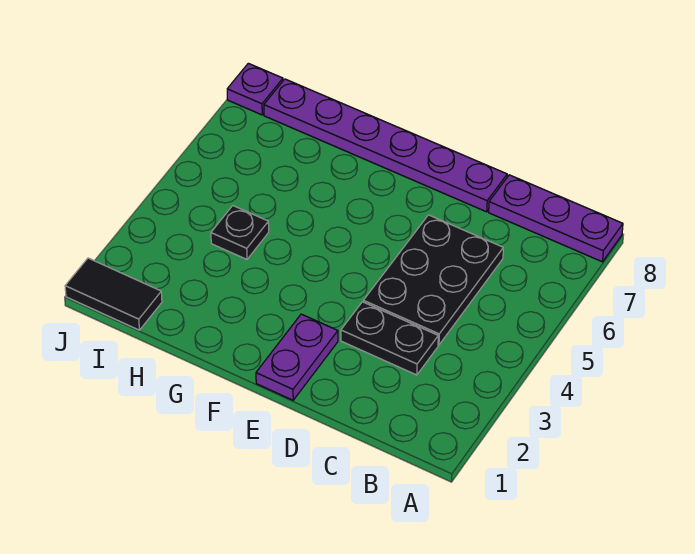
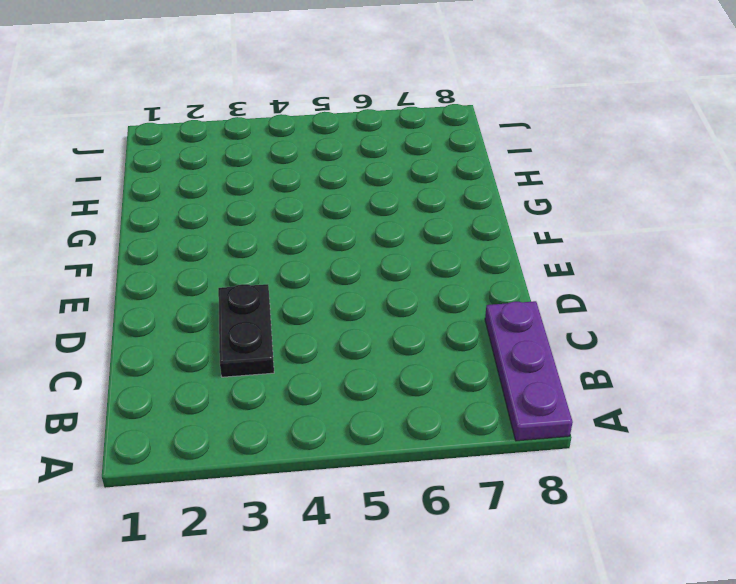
none -> black plate C4:D6 level 1
none -> purple plate D8:I8 level 1

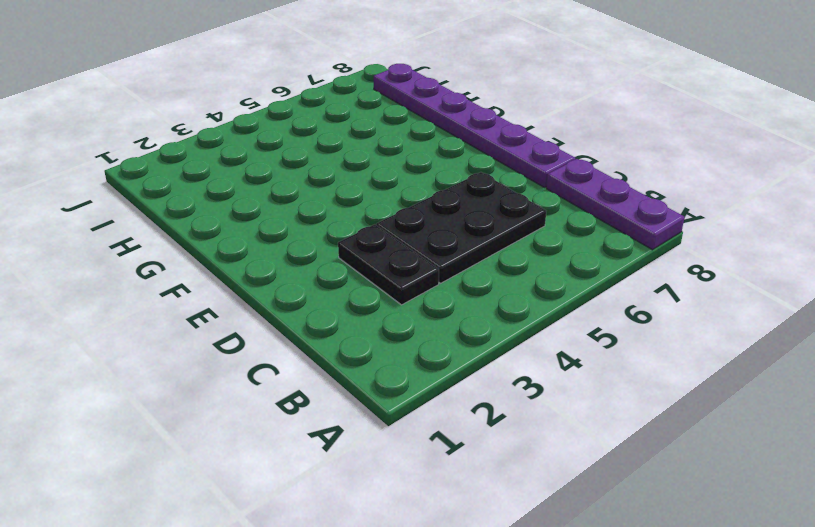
none -> purple plate E1:E2 level 1
none -> black plate H4 level 1

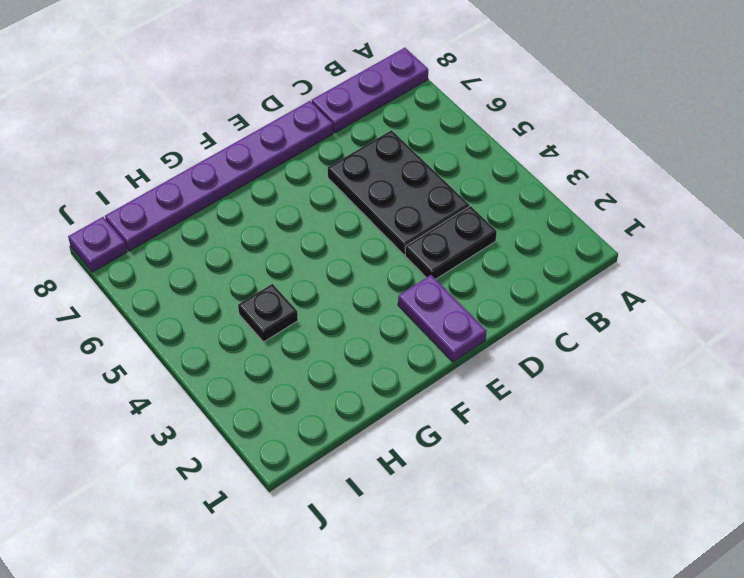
none -> black tile I1:J1 level 1

